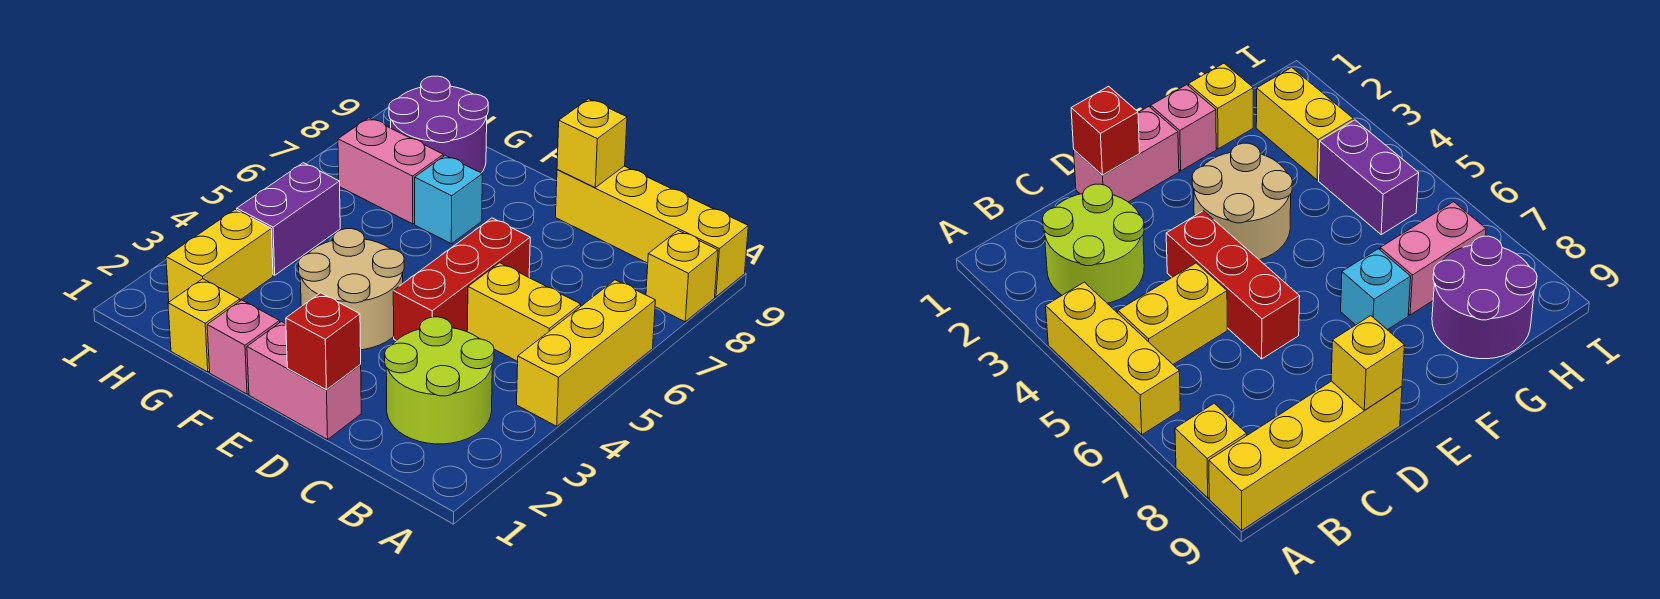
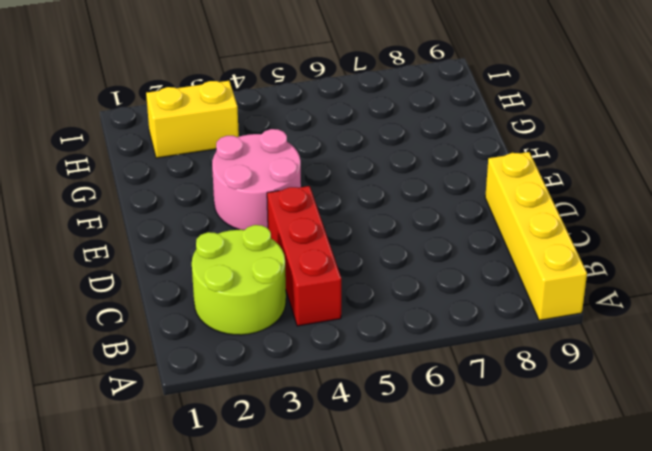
red brick B4:D4 level 1 -> red brick D4:D6 level 1
pink round brick E3:F4 level 1 -> tan round brick E3:F4 level 1
none -> yellow brick A4:A6 level 1
none -> yellow brick A8 level 1
none -> yellow brick B5:C5 level 1

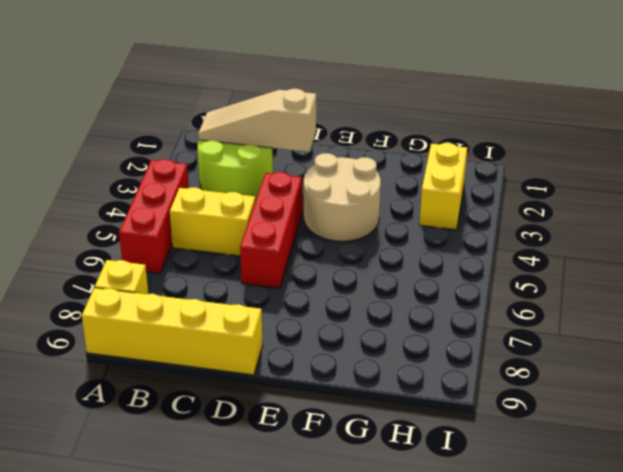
red brick A4:A6 level 1 -> yellow brick A4:A6 level 1
tan slope B2:D2 level 2 top D -> none
none -> pink brick D1:E1 level 1
none -> pink brick F1 level 1
none -> cyan brick F7 level 1

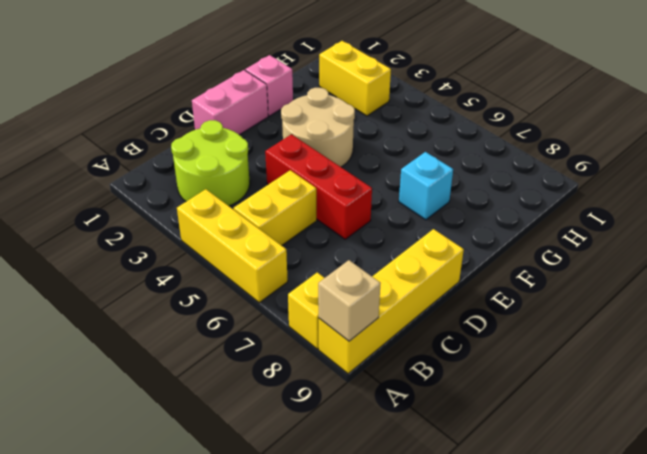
tan brick A9 level 2 -> none
none -> yellow brick G1 level 1
none -> pink brick G7:H7 level 1
none -> purple round brick G8:H9 level 1

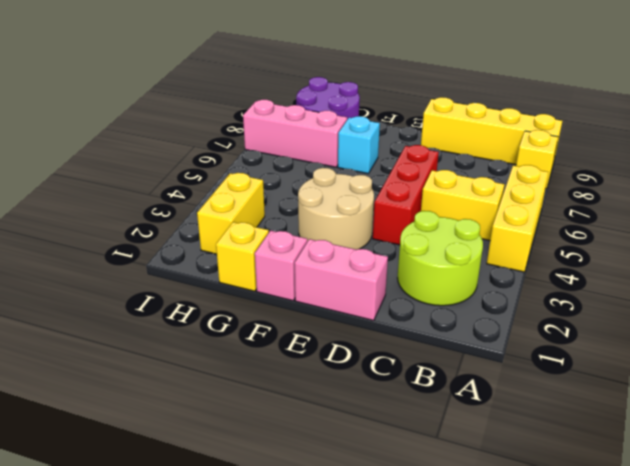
pink brick G7:I7 level 1 -> pink brick G7:H7 level 1
none -> purple brick H4:H5 level 1
none -> red brick D1 level 2
none -> yellow brick D9 level 2

